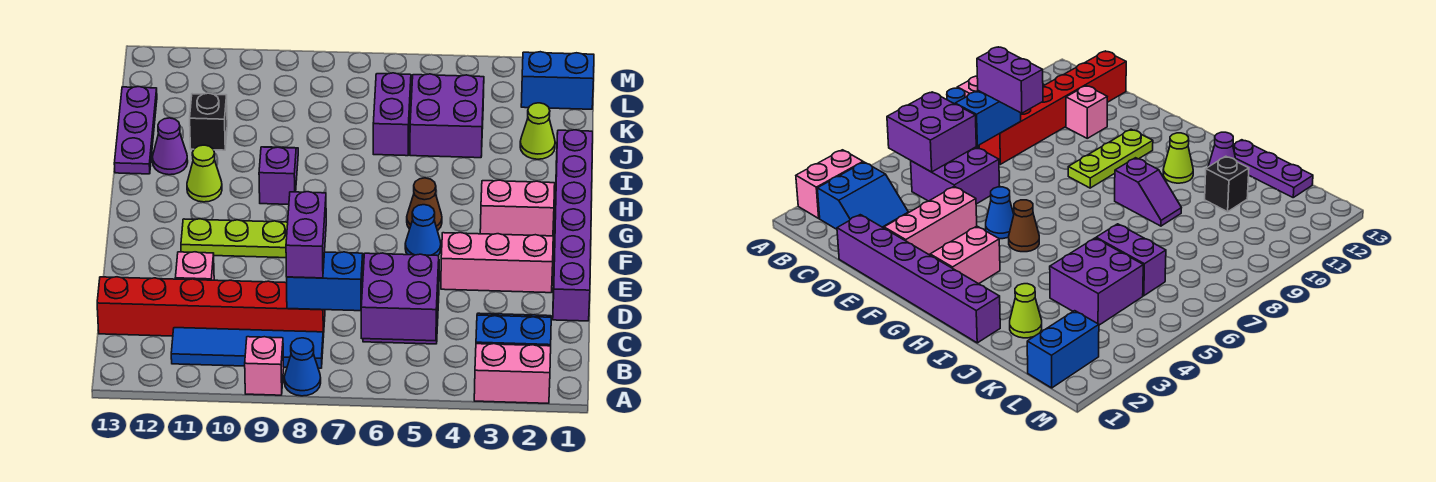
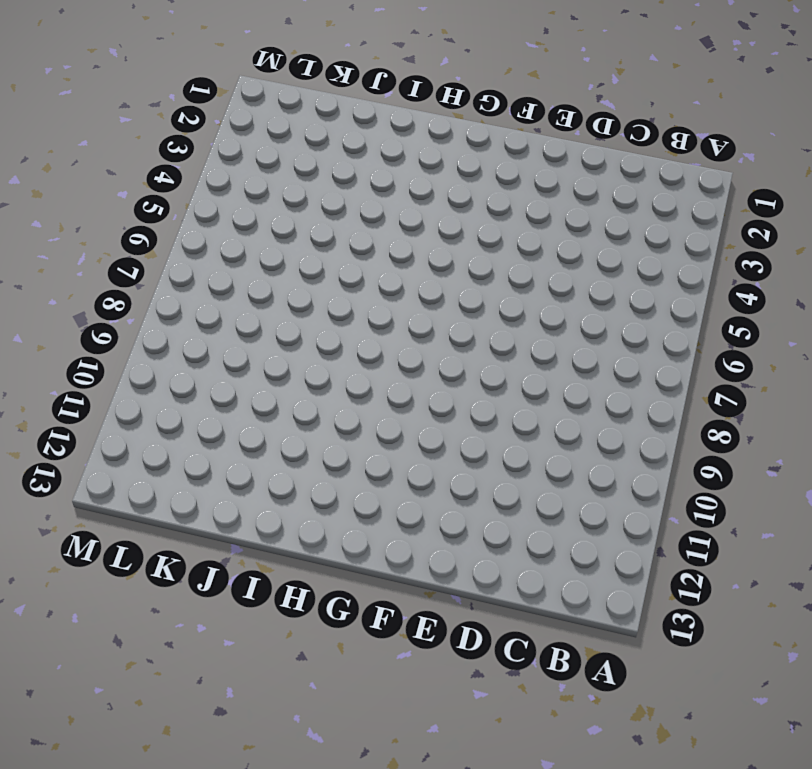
none -> pink brick A2:A3 level 1
none -> blue cone A8 level 1
none -> pink brick A9 level 1

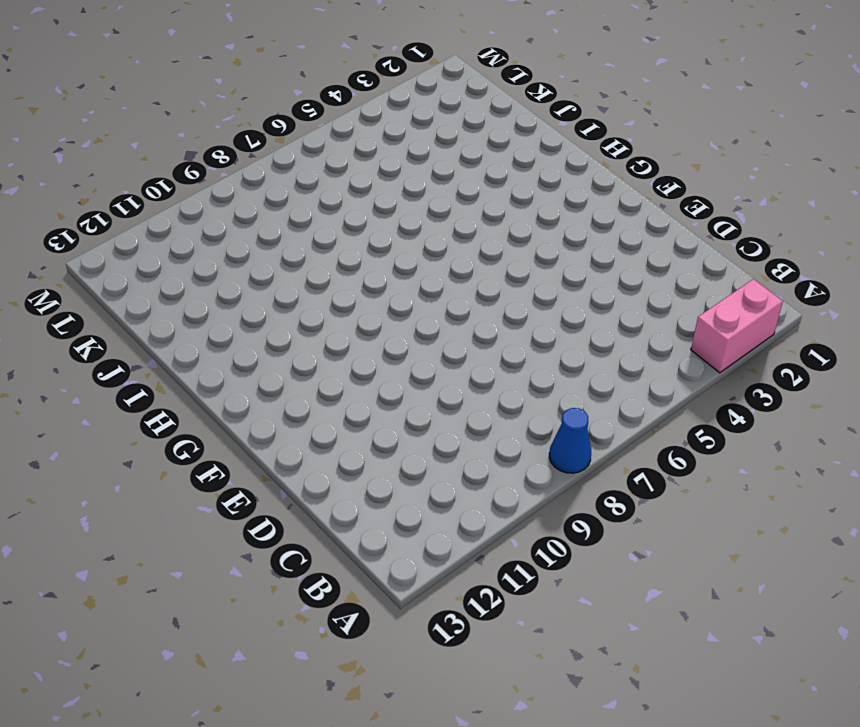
none -> pink brick A9 level 1
none -> blue slope B2:C3 level 1 top B
none -> blue tile B8:B11 level 1

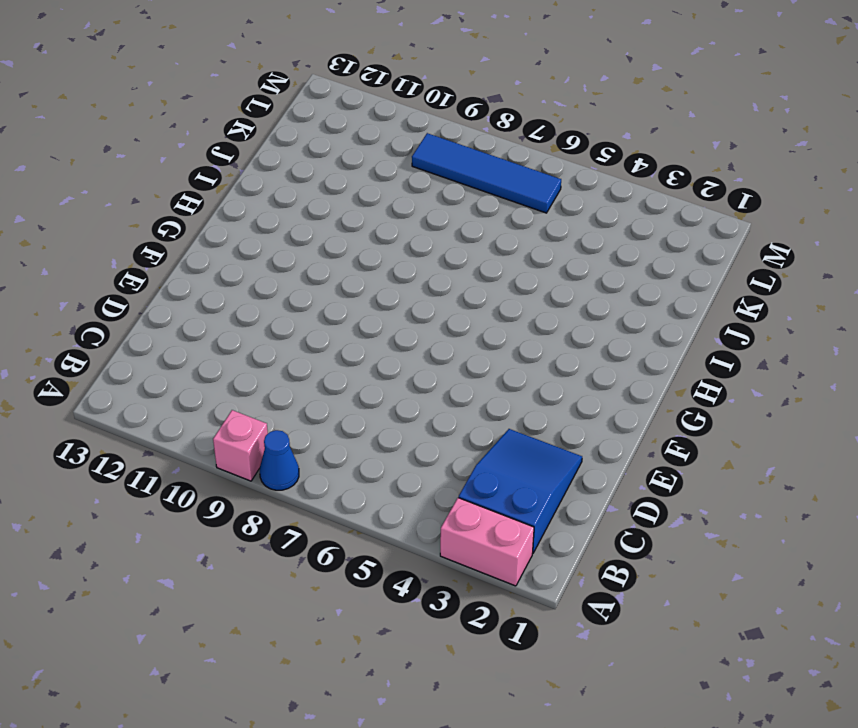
blue slope B2:D3 level 1 top B -> blue slope B2:C3 level 1 top B
blue tile L6:L9 level 1 -> blue tile B8:B11 level 1
none -> purple brick C5:D6 level 1
none -> red brick C8:C13 level 1
none -> purple brick D1:I1 level 1

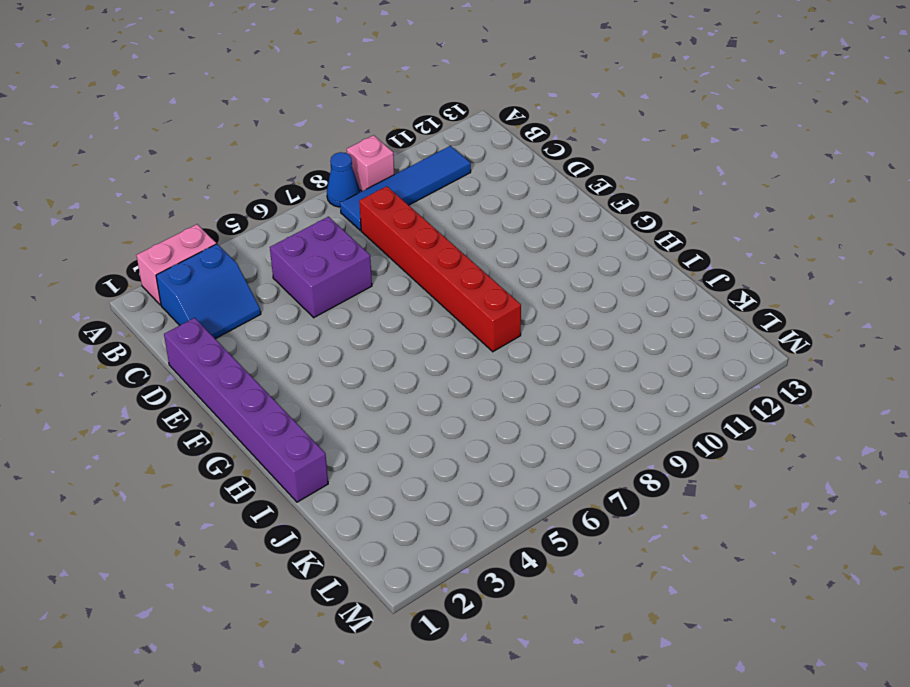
red brick C8:H8 level 1 -> red brick C8:C13 level 1
none -> pink brick D11 level 1
none -> pink brick E2:E4 level 1
none -> blue cone F5 level 1

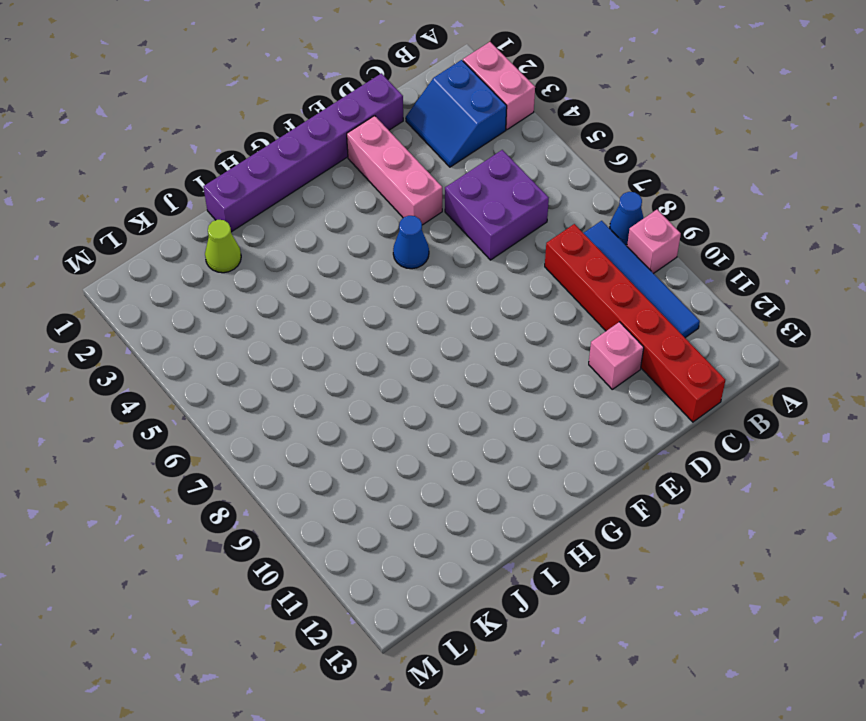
none -> lime plate F9:F11 level 1
none -> pink brick G2:G3 level 1
none -> brown cone G5 level 1

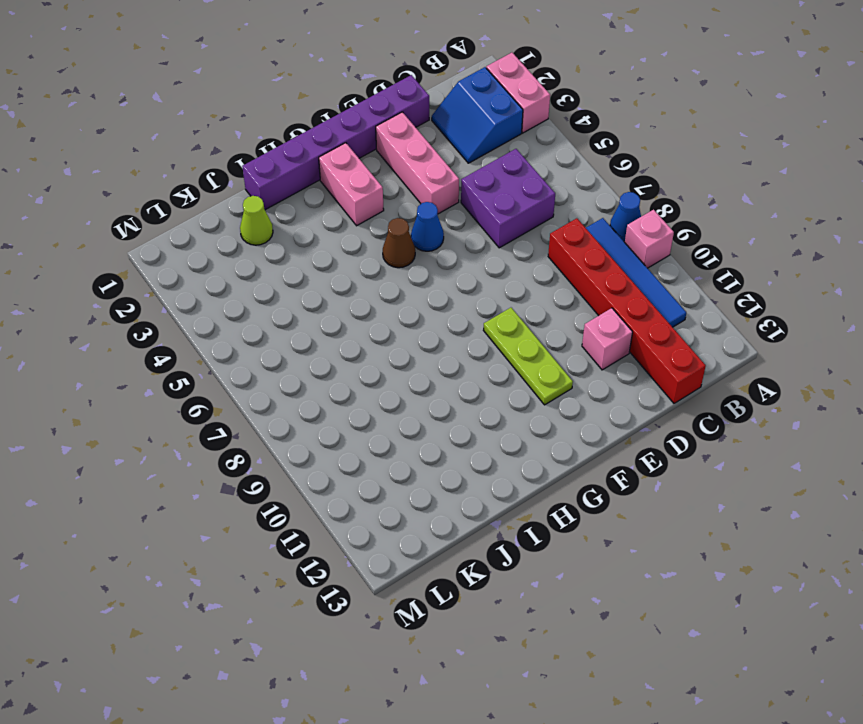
none -> purple slope H9:I9 level 1 top H
none -> lime cone H11 level 1
none -> purple cone I12 level 1

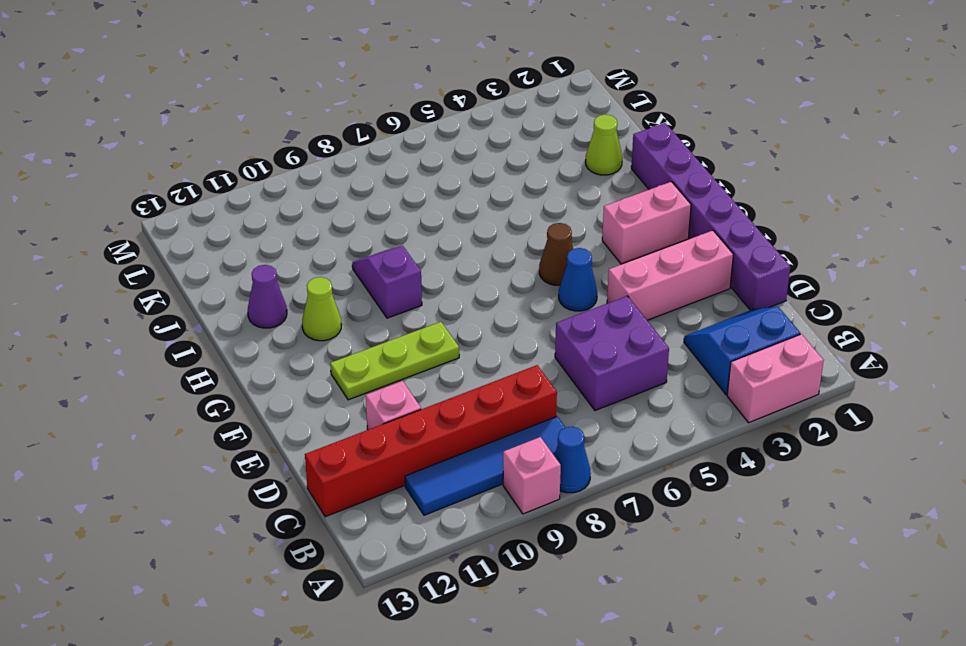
none -> purple plate I13:K13 level 1
none -> purple brick J4:K5 level 1
none -> purple brick J6:K6 level 1

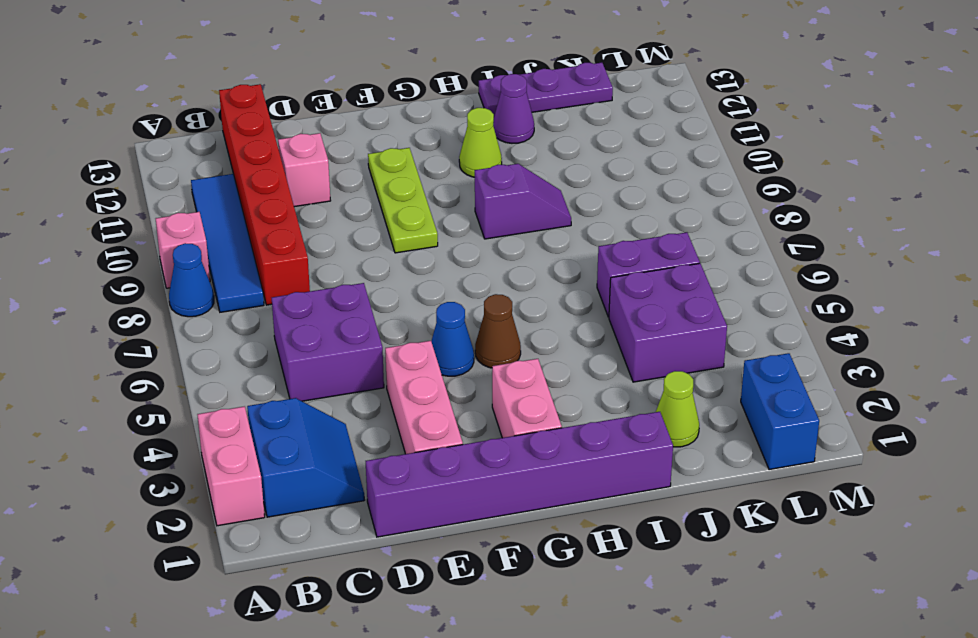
none -> black brick J11 level 1
none -> purple brick B5:C6 level 2
none -> blue brick C7:C8 level 2

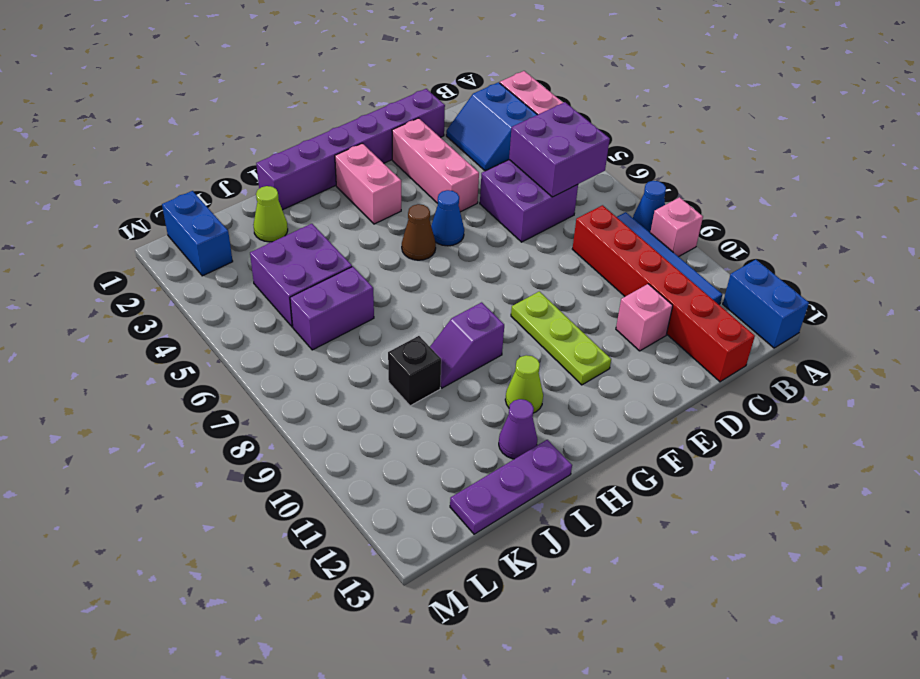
blue brick A12:A13 level 1 -> blue brick C7:C8 level 2
black brick J9 level 1 -> black brick J11 level 1
none -> purple brick C8:D8 level 3

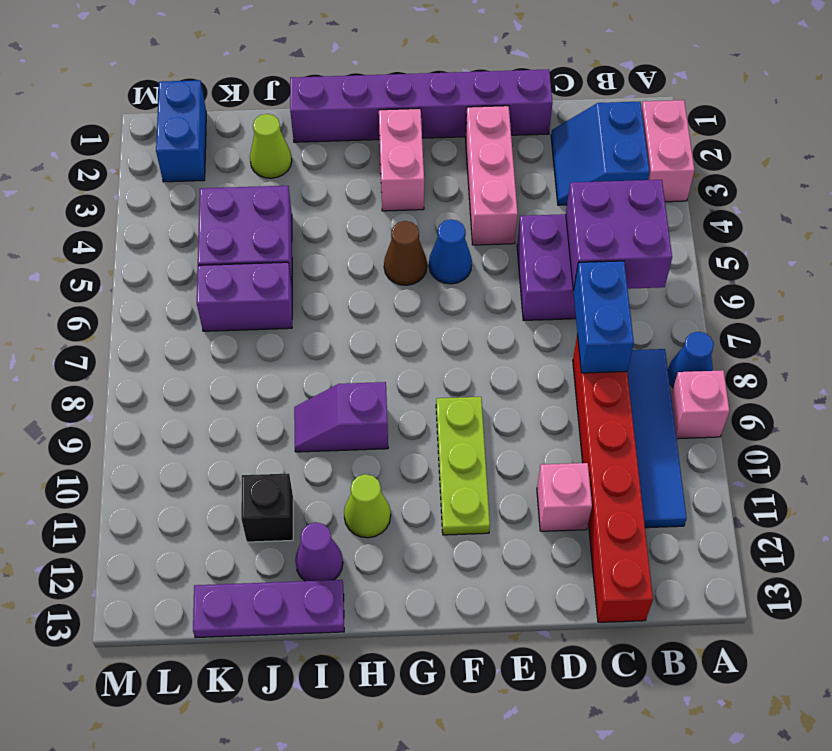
none -> purple brick C8:D8 level 3

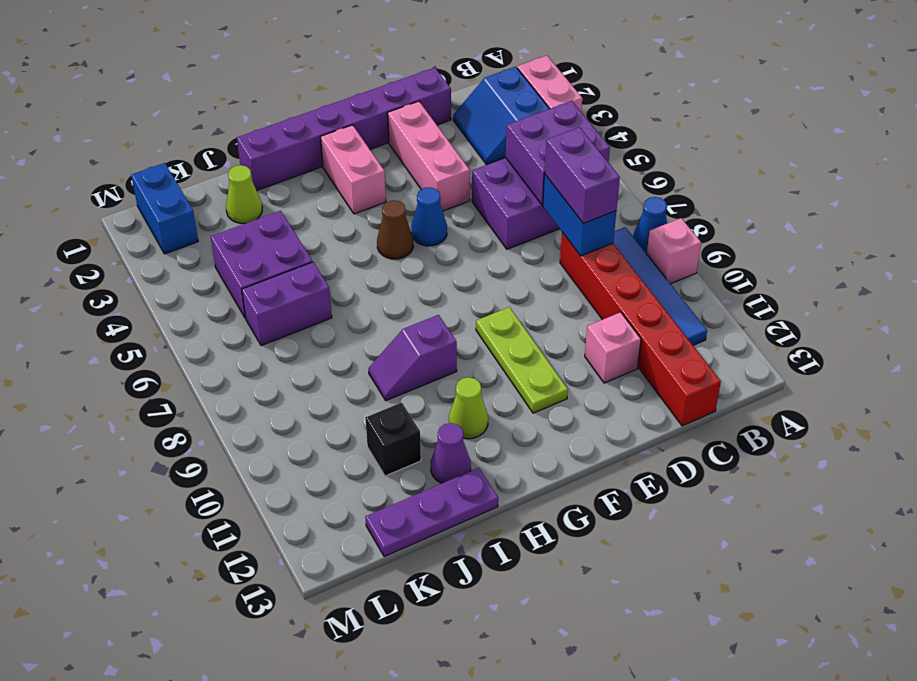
purple brick C7:C8 level 3 -> purple brick C8:D8 level 3

